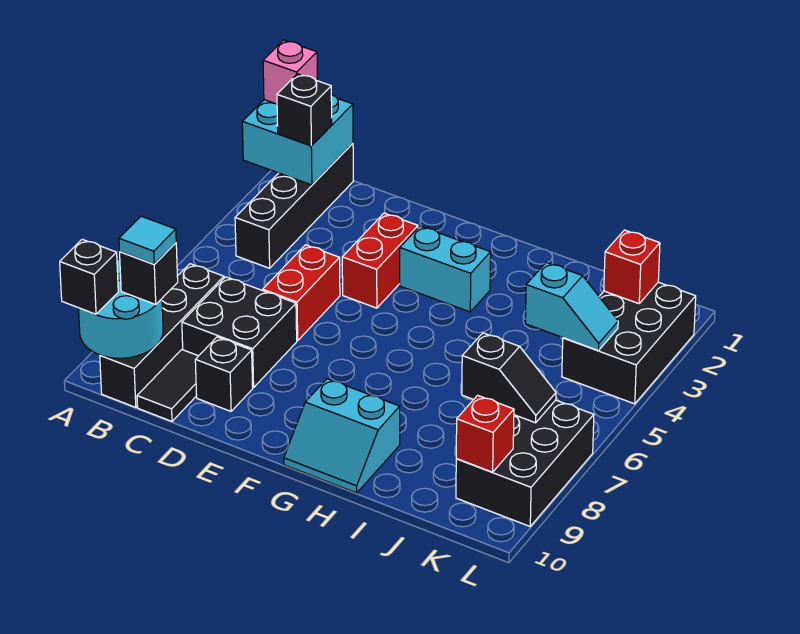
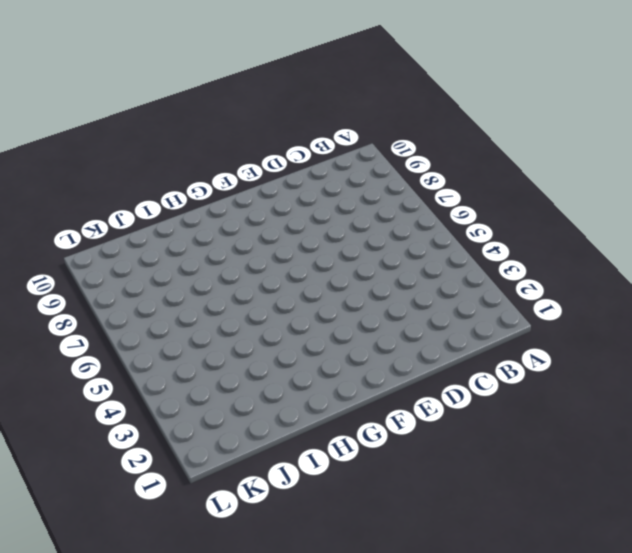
none -> black brick B1:B4 level 1
none -> black brick B7:B10 level 1
none -> black brick C7:D8 level 1

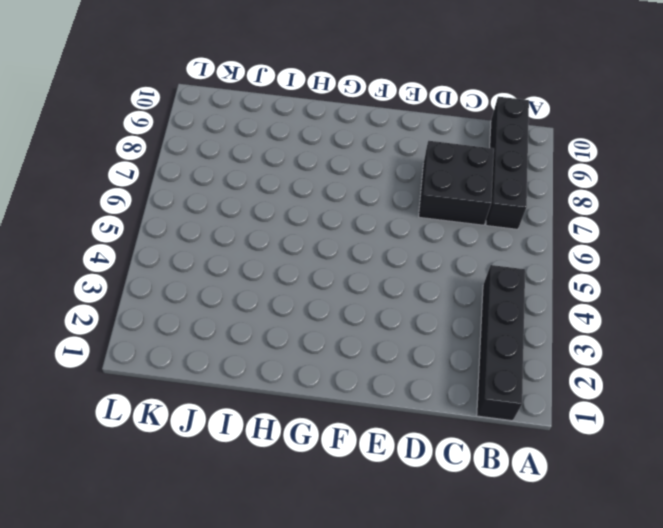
none -> black tile C9:C10 level 1
none -> red brick D5:D6 level 1
none -> black brick D9 level 1

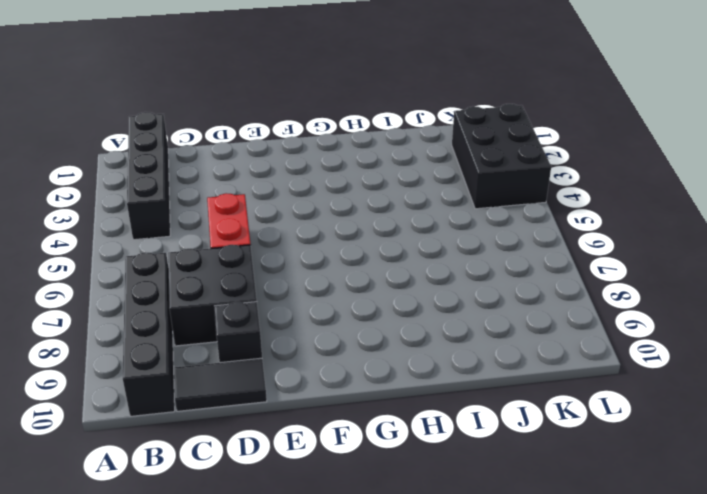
black tile C10:D10 level 1 -> black tile C9:C10 level 1
none -> red brick E3:E4 level 1
none -> cyan brick F3:G3 level 1
none -> cyan slope G9:H10 level 1 top 9

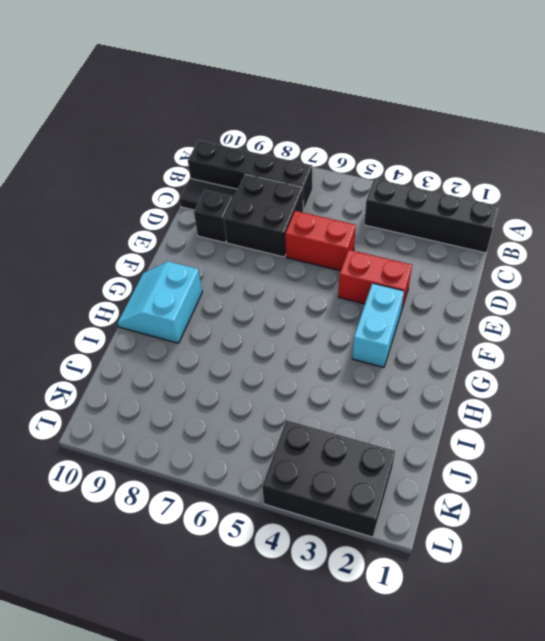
none -> black brick K7:L9 level 1
none -> cyan brick A1:B2 level 2
none -> cyan round brick A9:B10 level 2

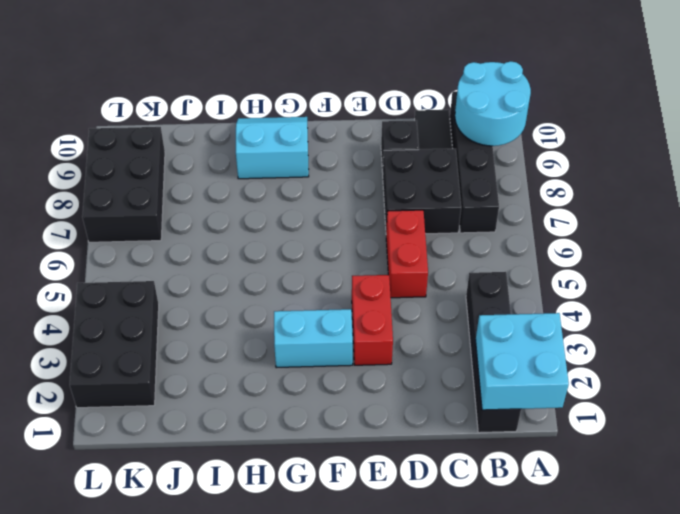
none -> cyan slope J4:K4 level 2 top J
none -> black slope J7:K7 level 2 top J
none -> red brick K2 level 2

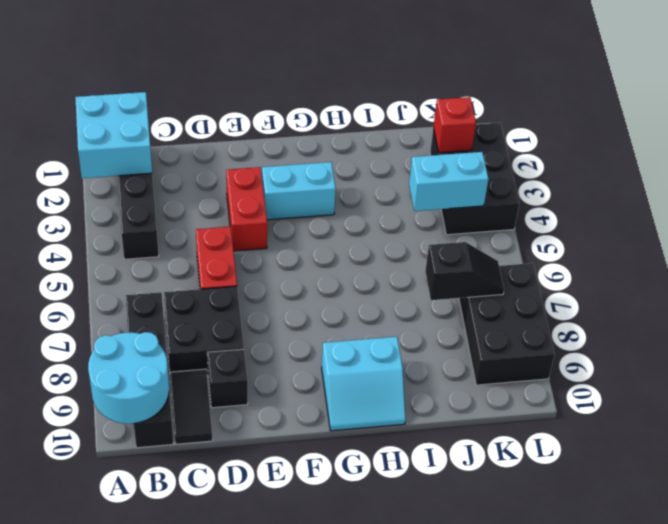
cyan brick J4:K4 level 2 -> cyan slope J4:K4 level 2 top J
none -> red brick K9 level 2
none -> pink brick A1 level 3
none -> black brick A10 level 3

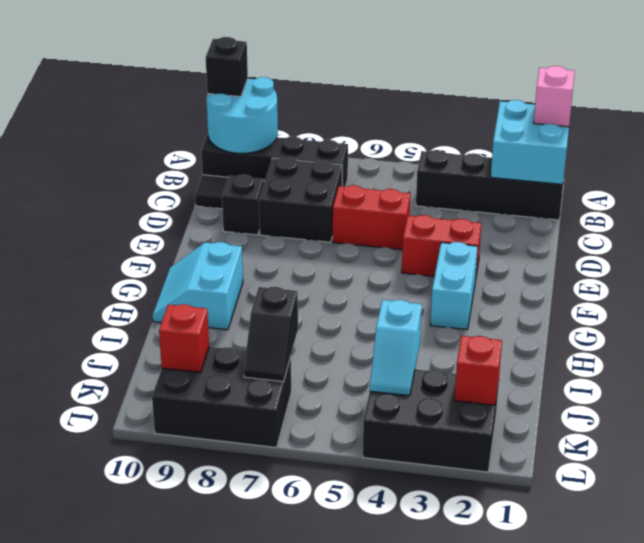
none -> black brick B2 level 3
none -> black brick B9 level 3
none -> cyan tile B9 level 4

